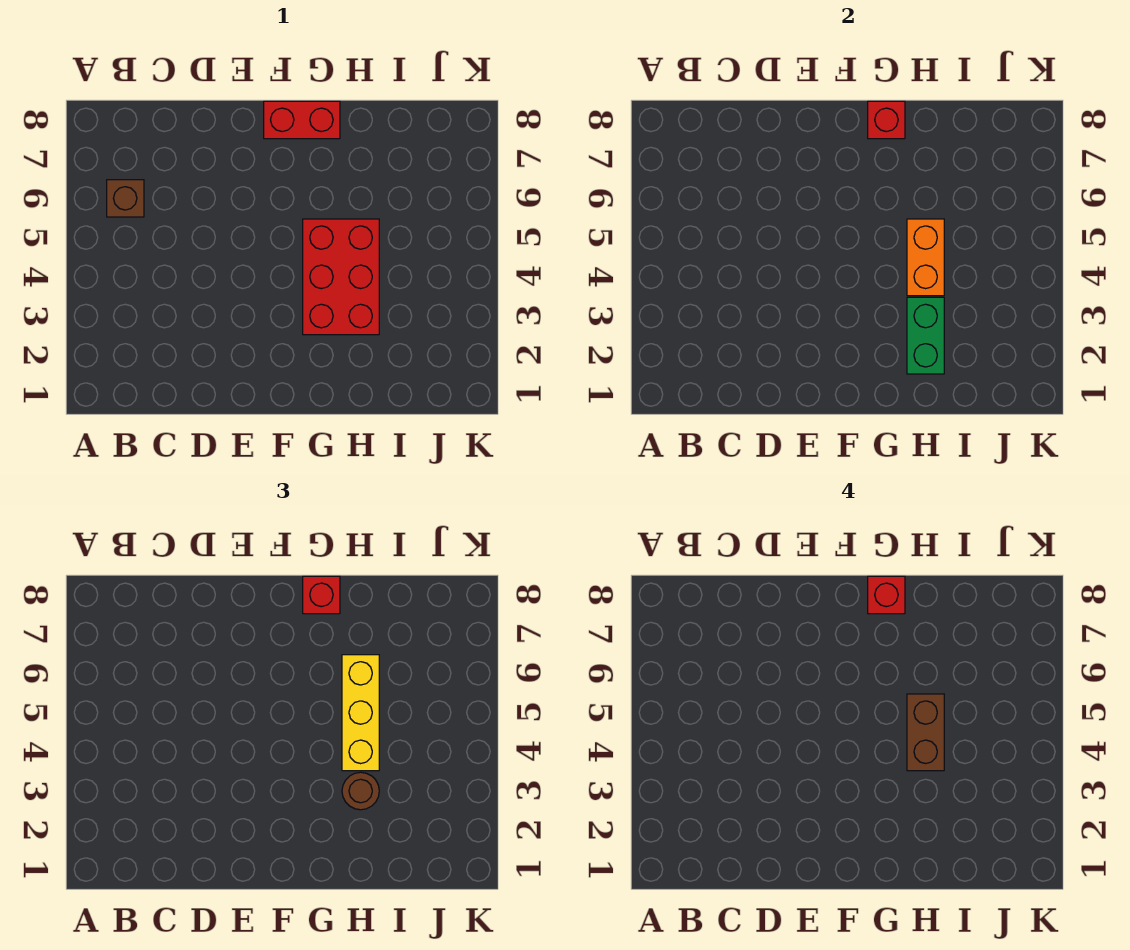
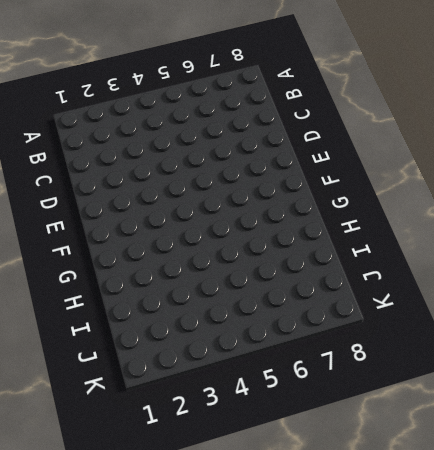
none -> brown brick B6 level 1
none -> red brick F8:G8 level 1

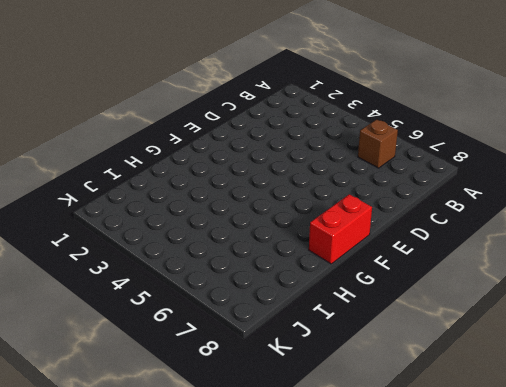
none -> red brick G3:H5 level 1
none -> red brick G8 level 2

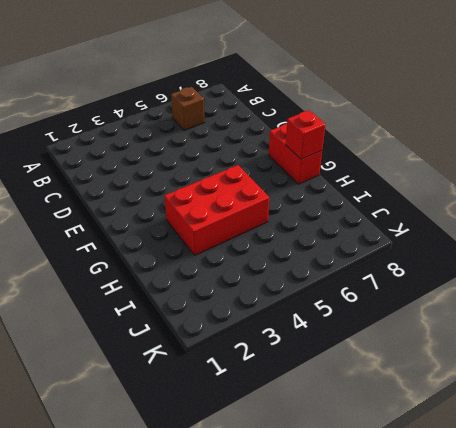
none -> green brick H2:H3 level 2
none -> orange brick H4:H5 level 2

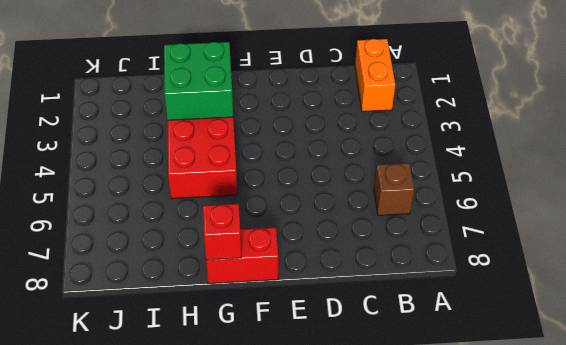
orange brick B1:B2 level 1 -> orange brick H4:H5 level 2
green brick G2:H3 level 2 -> green brick H2:H3 level 2
none -> red brick G8 level 3
none -> brown round brick H3 level 3

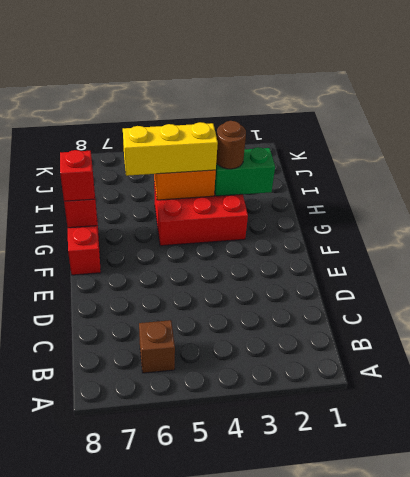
none -> red brick G8 level 4
none -> brown brick H4:H5 level 4

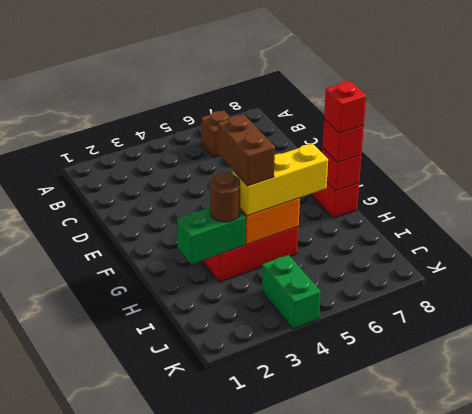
brown brick G4:H4 level 4 -> brown brick H4:H5 level 4
green brick J4:K4 level 1 -> none

